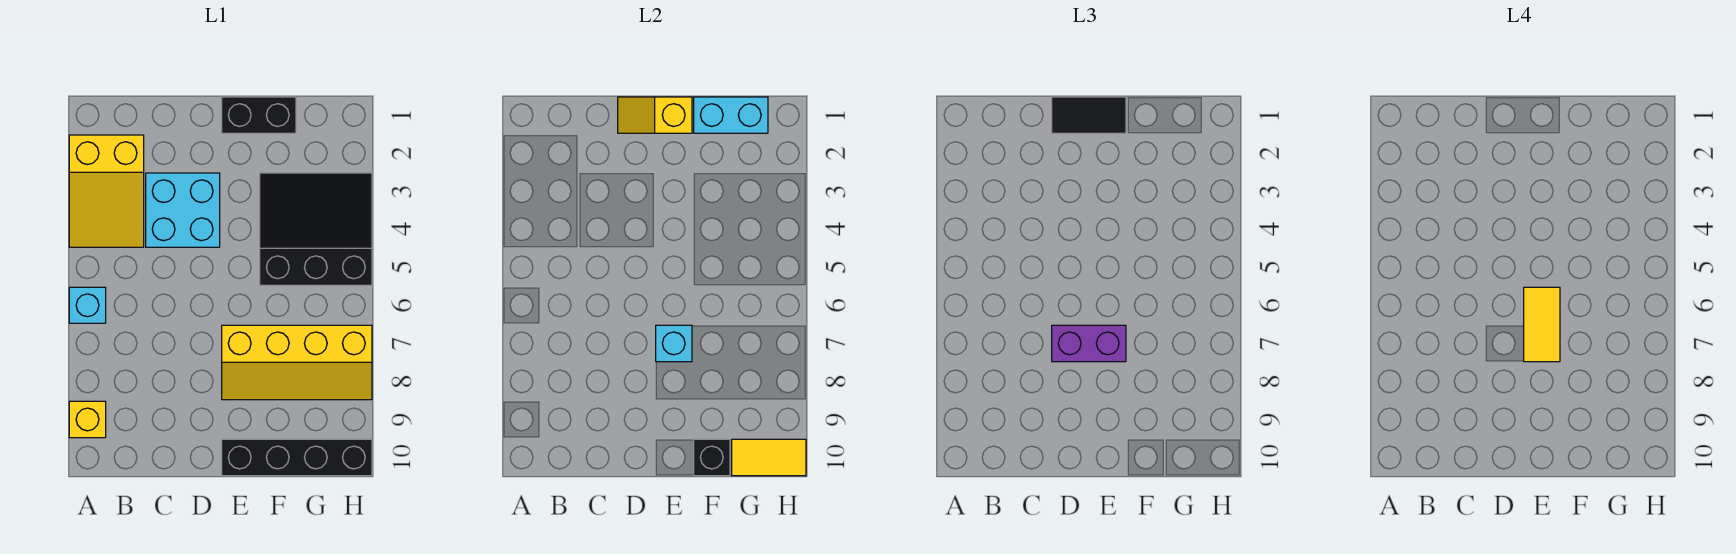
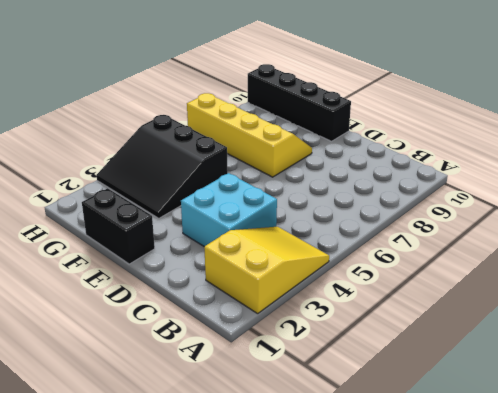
none -> cyan brick A6 level 1
none -> yellow brick A9 level 1
none -> yellow slope D1:E1 level 2 top E

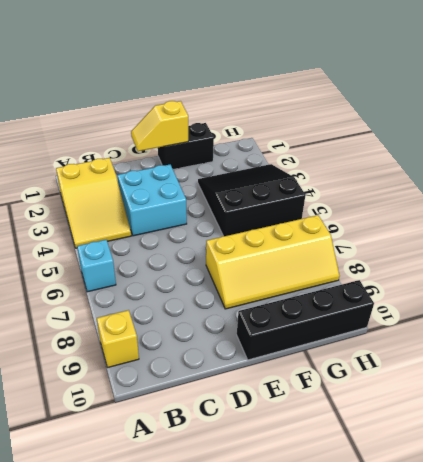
none -> cyan brick E7 level 2
none -> cyan brick F1:G1 level 2
none -> black brick F10 level 2

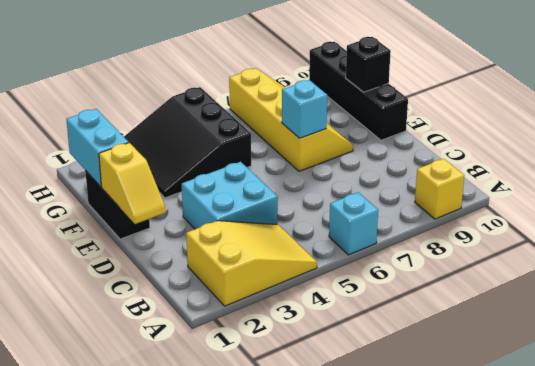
none -> yellow tile G10:H10 level 2
none -> black tile D1:E1 level 3
none -> purple brick D7:E7 level 3

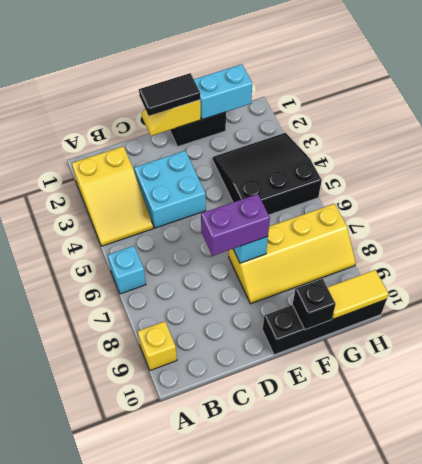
none -> yellow tile E6:E7 level 4

